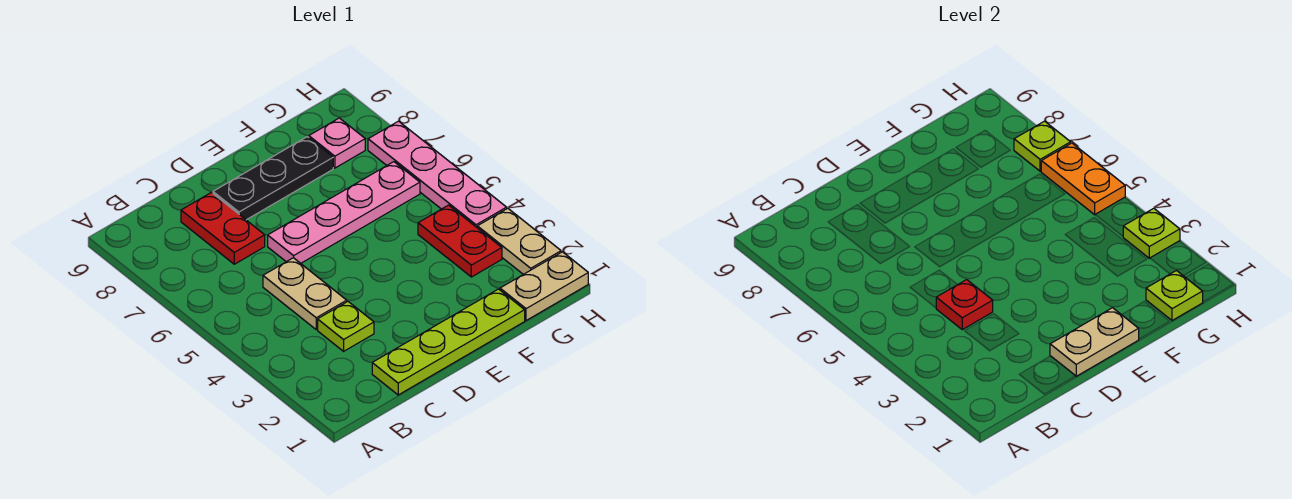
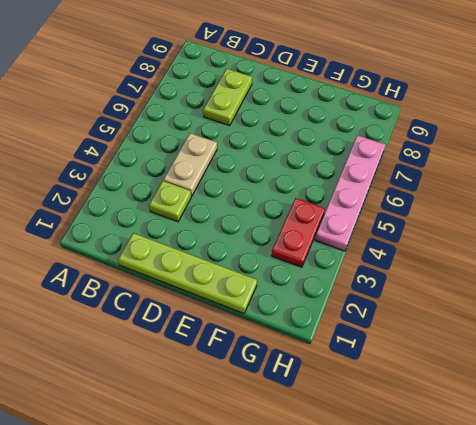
lime plate C7:C8 level 1 -> red plate C7:C8 level 1
none -> pink plate D6:G6 level 1
none -> black plate D8:F8 level 1
none -> tan plate G1:H1 level 1

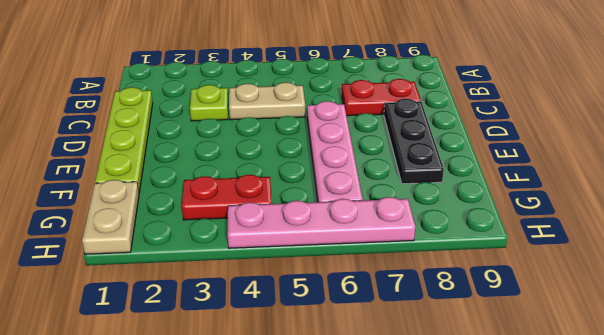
none -> pink plate G8 level 1
none -> tan plate H2:H3 level 1
none -> red plate C4 level 2

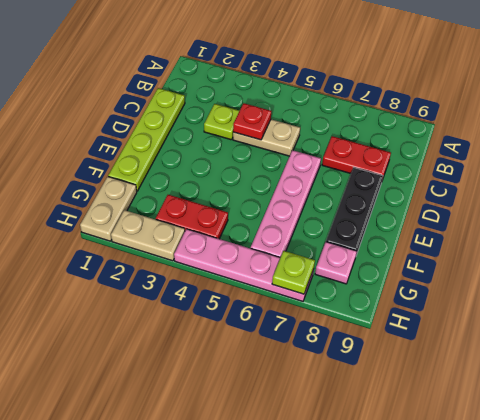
none -> tan plate D1:E1 level 2
none -> lime plate G1 level 2
none -> lime plate H3 level 2

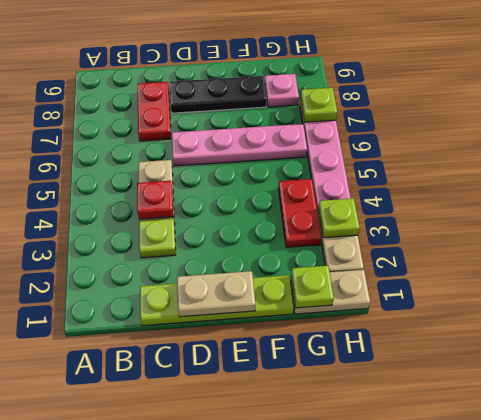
none -> orange plate H5:H6 level 2

